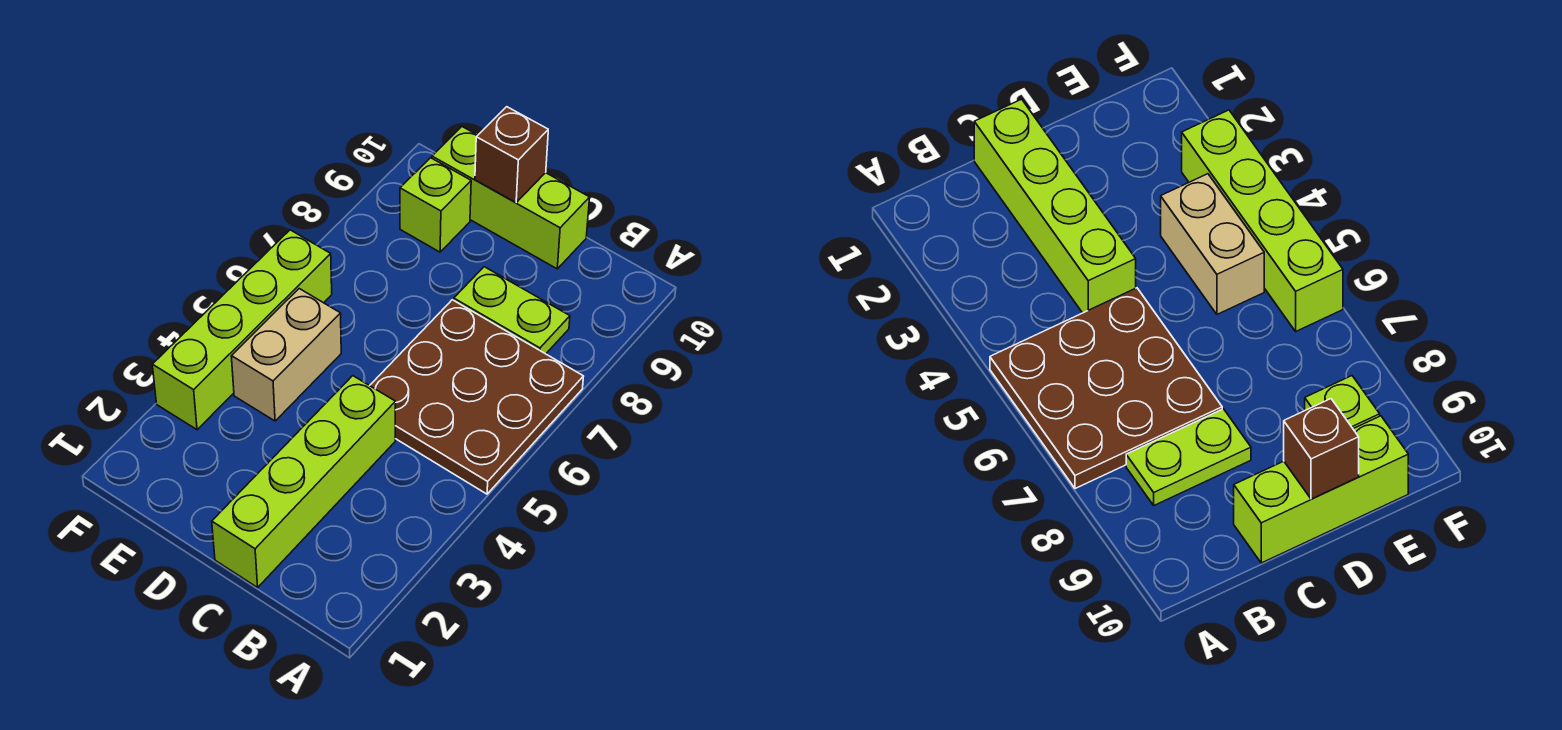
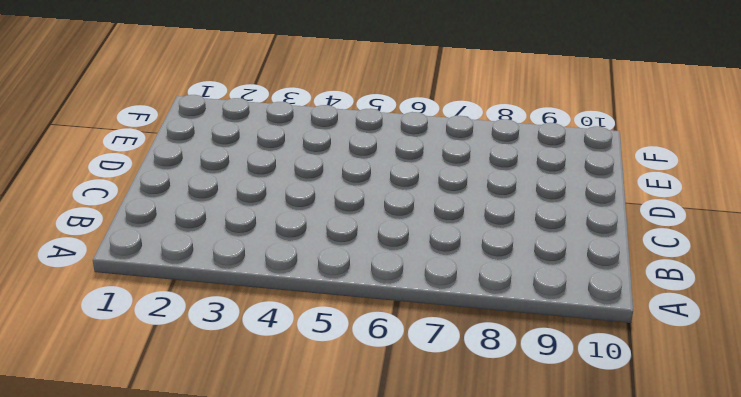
none -> brown plate A5:C7 level 1
none -> lime plate B8:C8 level 1

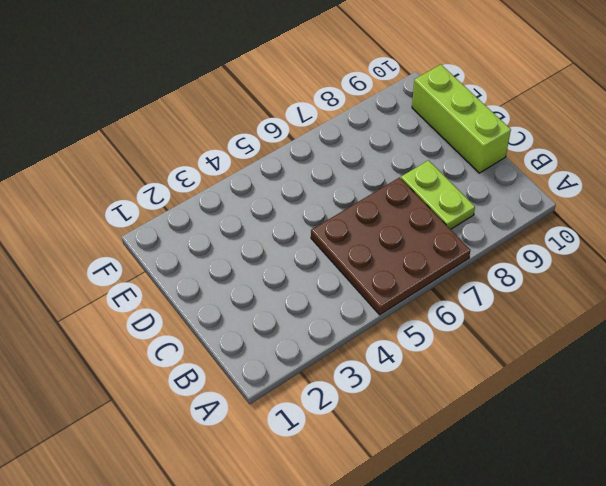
none -> lime brick C1:C4 level 1
none -> tan brick E4:E5 level 1

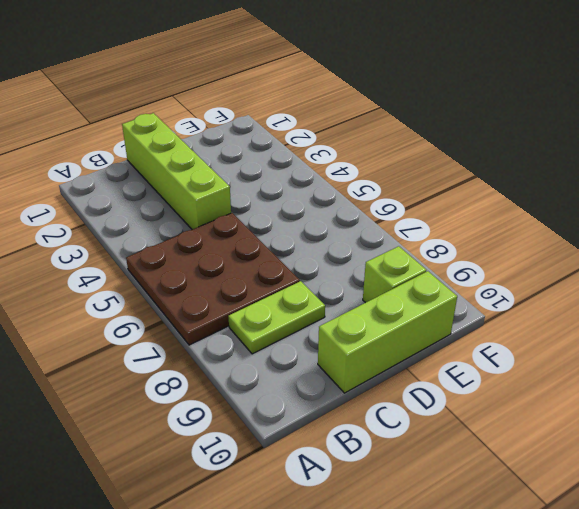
none -> tan brick E4:E5 level 1
none -> lime brick F3:F6 level 1

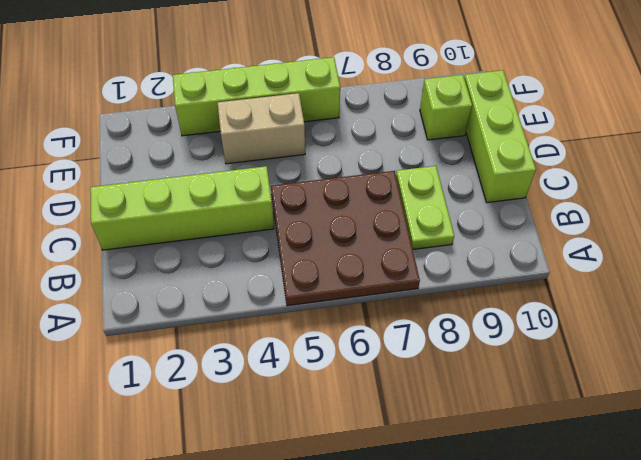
none -> brown brick D10 level 2

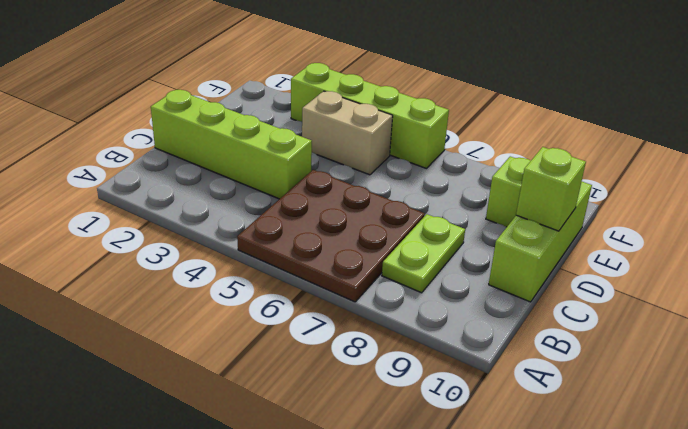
lime brick D10 level 2 -> brown brick D10 level 2

